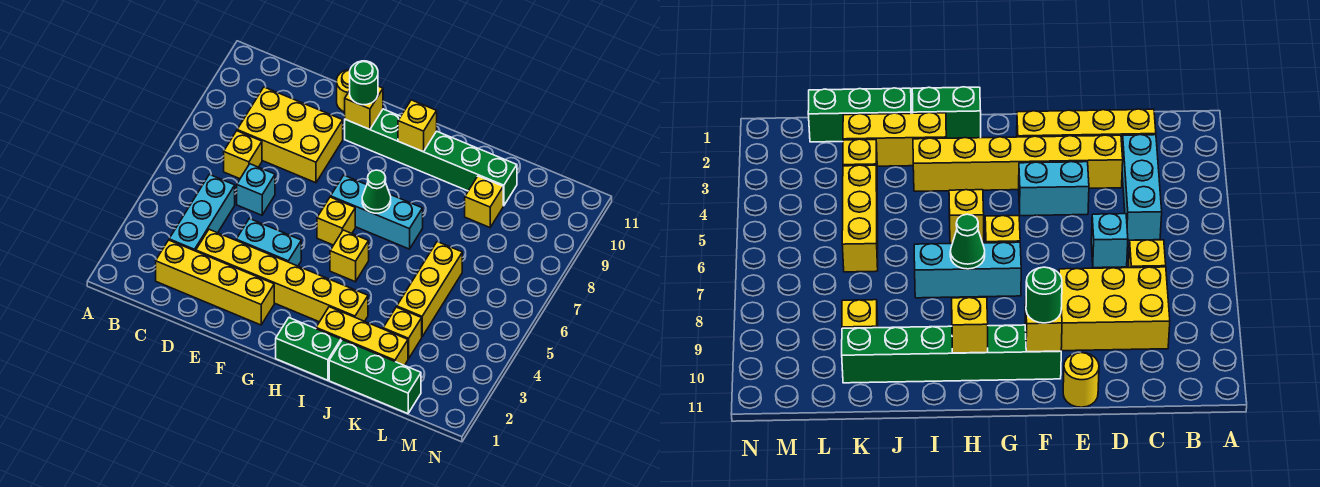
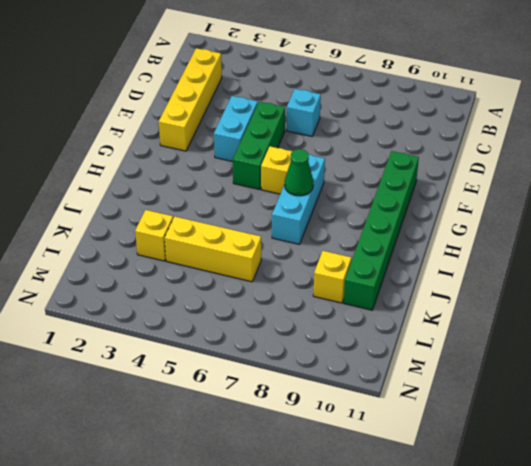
green brick E5:G5 level 1 -> green brick J1:L1 level 1
none -> cyan brick C3:C5 level 1
none -> yellow brick C7 level 1
none -> yellow brick C8:E9 level 1

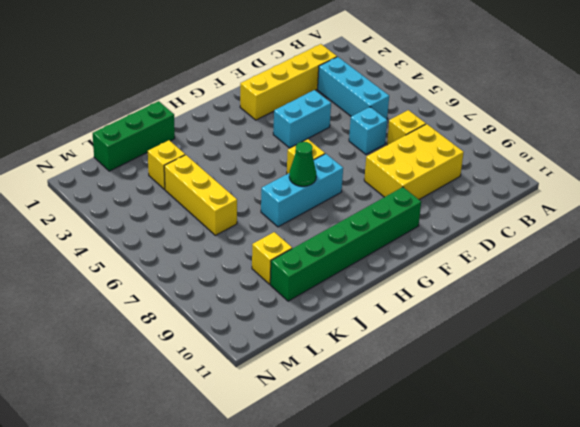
none -> yellow brick D3:I3 level 1
none -> yellow round brick E11 level 1
none -> green brick H1:I1 level 1

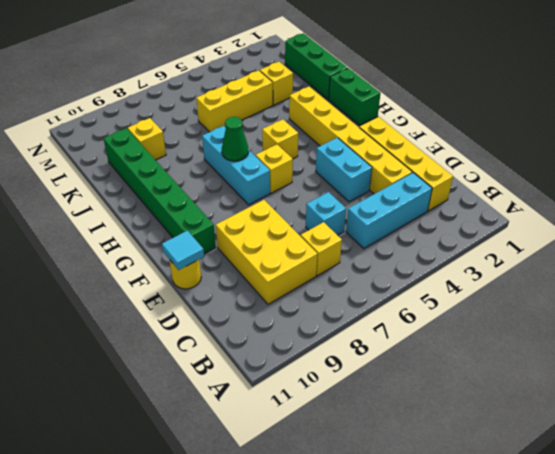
cyan tile E11 level 2 -> none
none -> yellow brick I2:K2 level 1
none -> yellow brick F10 level 2
none -> yellow brick H10 level 2

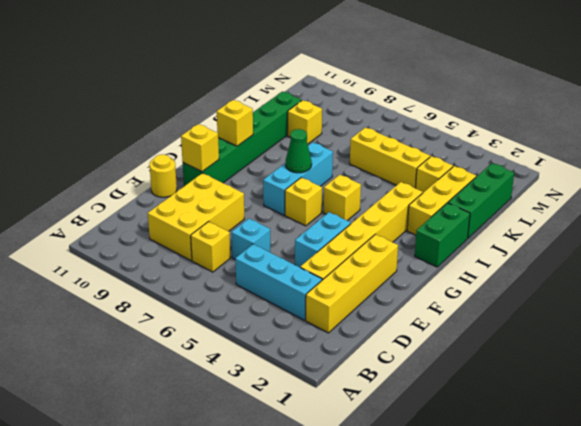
none -> green round brick F10 level 3

